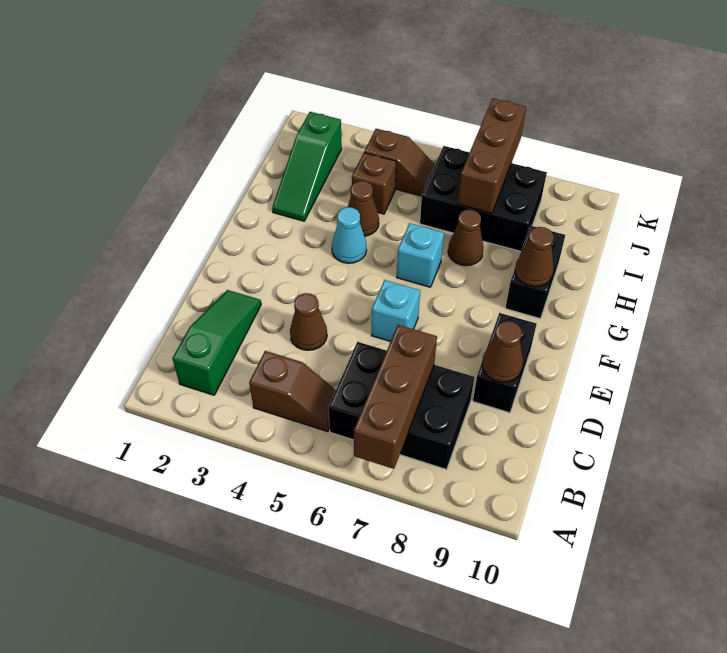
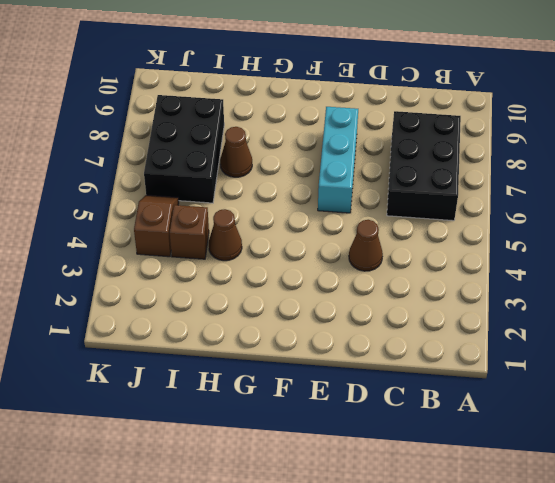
cyan brick E6:E8 level 1 -> cyan brick E6 level 1
none -> green slope B2:D2 level 1 top B
none -> brown slope B4:B5 level 1 top 4
none -> black brick D9:E9 level 1

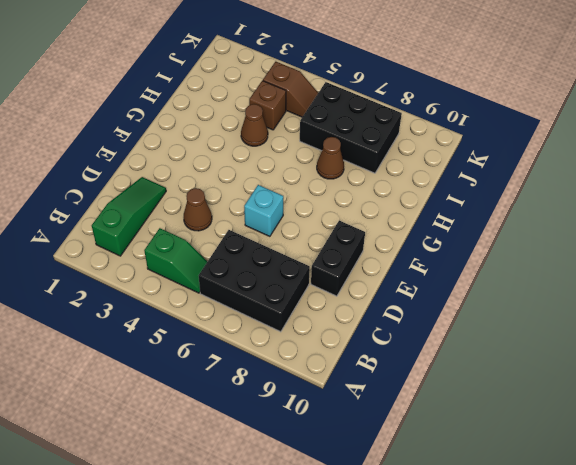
green slope B4:B5 level 1 top 4 -> brown slope B4:B5 level 1 top 4
none -> cyan cone G4 level 1
none -> cyan brick G6 level 1
none -> black brick G9:H9 level 1

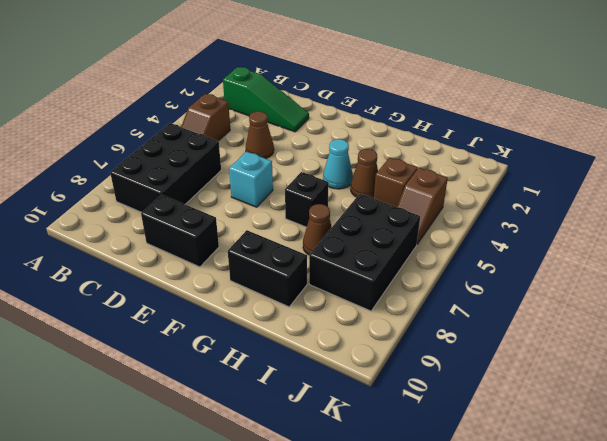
black brick G6 level 1 -> cyan brick G6 level 1
none -> green slope H2:J2 level 1 top J
none -> brown brick A7:C7 level 2
none -> brown cone D9 level 2

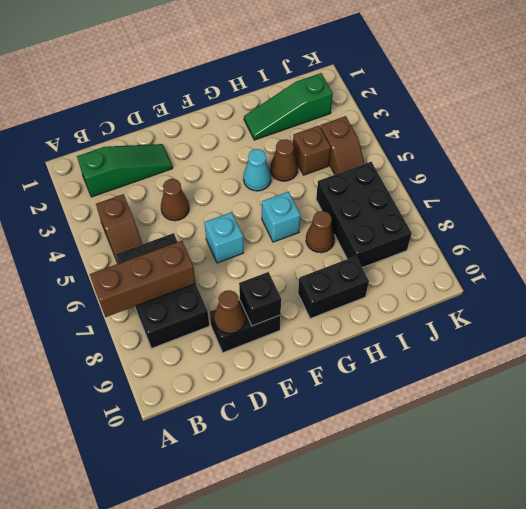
black brick E9 level 2 -> none
none -> brown cone G9 level 2
none -> brown brick I7:K7 level 2

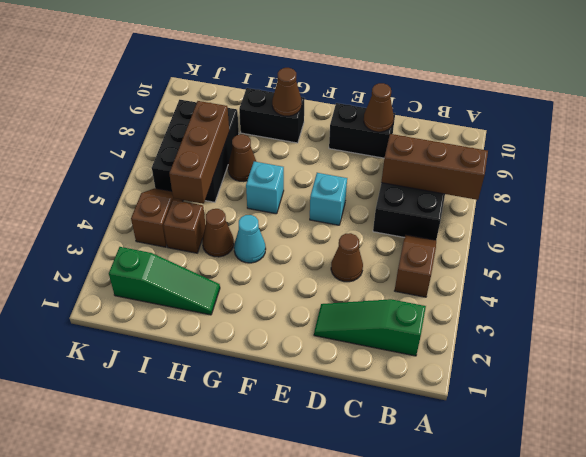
brown brick I5:I7 level 2 -> brown brick I7:K7 level 2

